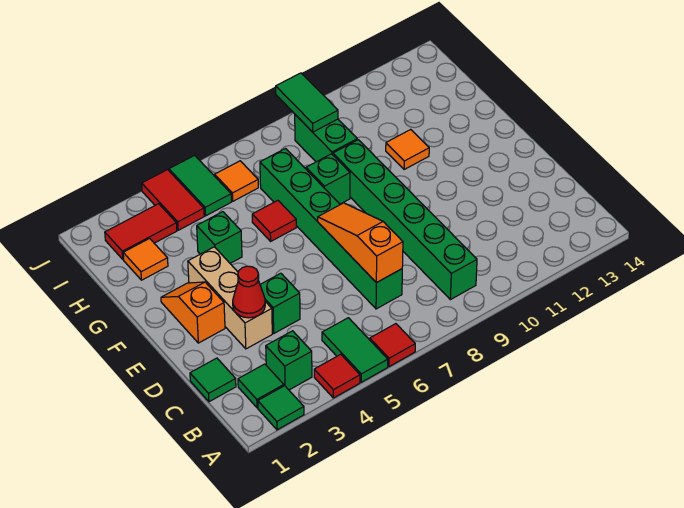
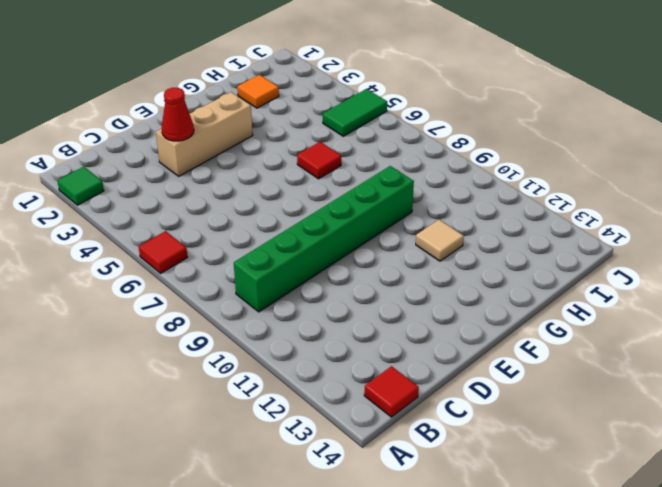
red tile B14 level 1 -> red tile A4 level 1
tan tile G11 level 1 -> orange tile G11 level 1
none -> green tile A5:B5 level 1
none -> green tile B2 level 1
none -> green brick B3 level 1

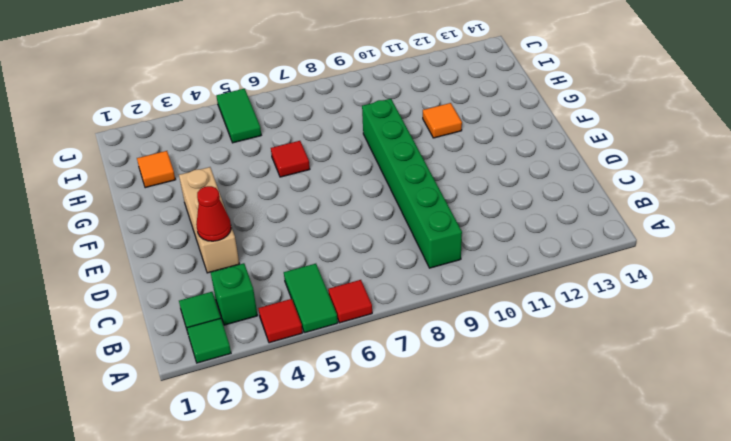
none -> green tile C1 level 1
none -> green brick C7:H7 level 1
none -> green brick D4 level 1

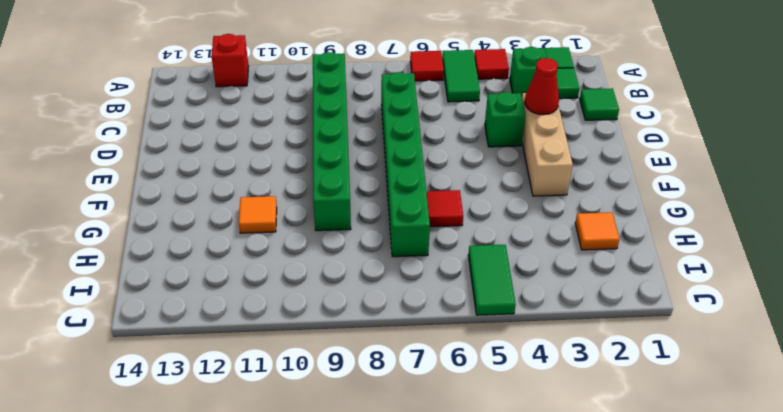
red brick A12 level 1 -> none
none -> orange slope E2:F2 level 1 top E
none -> green brick G4 level 1
none -> green brick G8 level 1

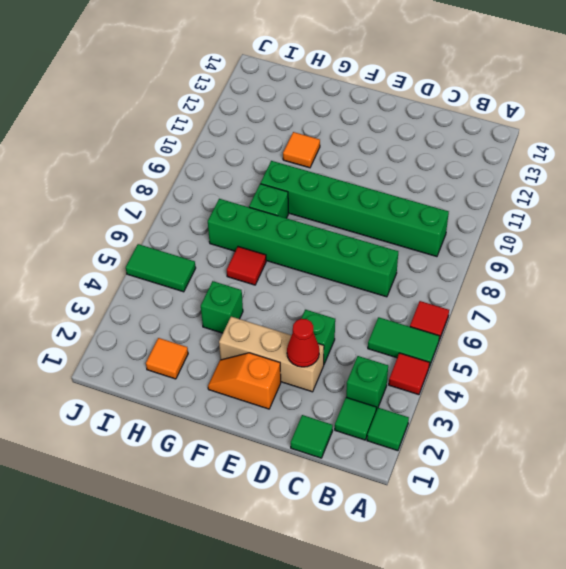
none -> green brick H9:I9 level 1
none -> red tile I2:I3 level 1
none -> red tile I4:J4 level 1

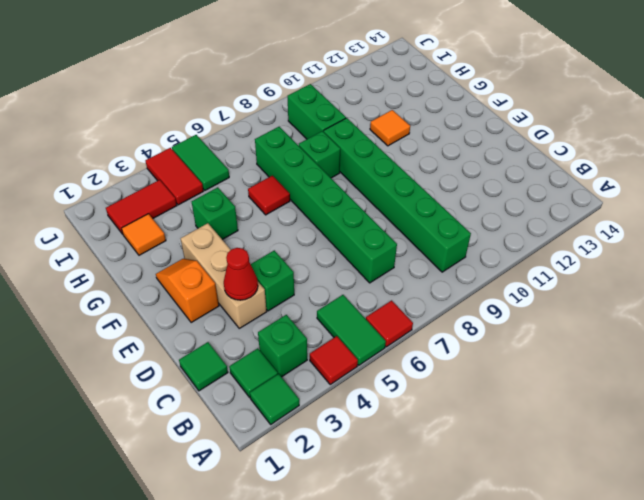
none -> orange tile I6 level 1
none -> orange slope C7:E7 level 2 top C
none -> green tile I9:J9 level 2

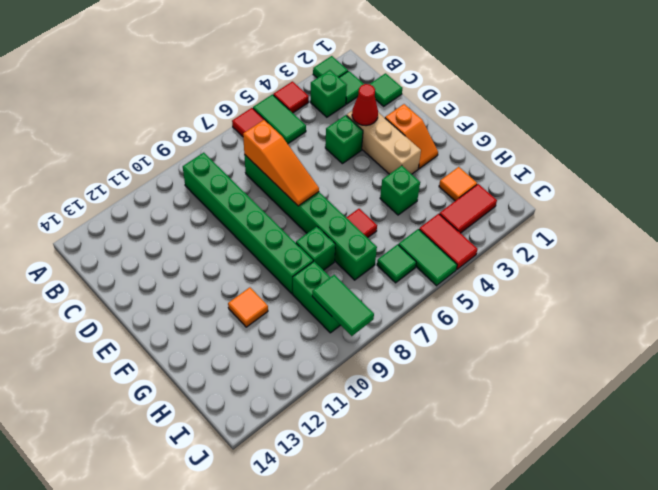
green tile I6 level 1 -> orange tile I6 level 1

